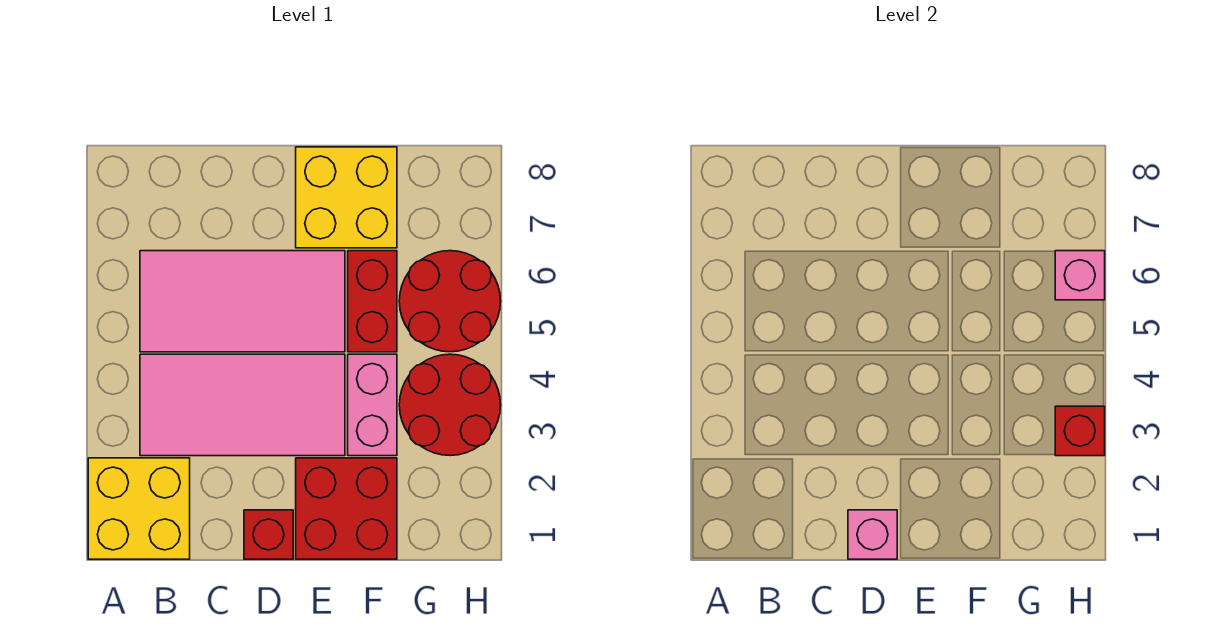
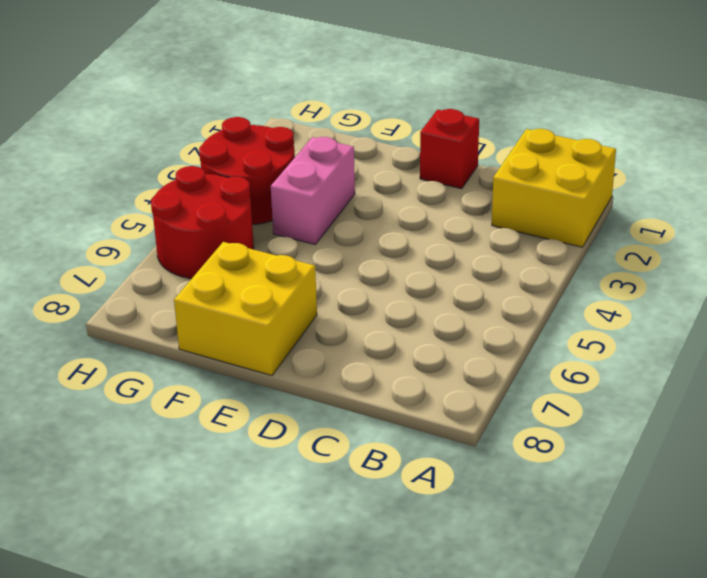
none -> pink tile B3:E4 level 1
none -> pink tile B5:E6 level 1
none -> red brick E1:F2 level 1

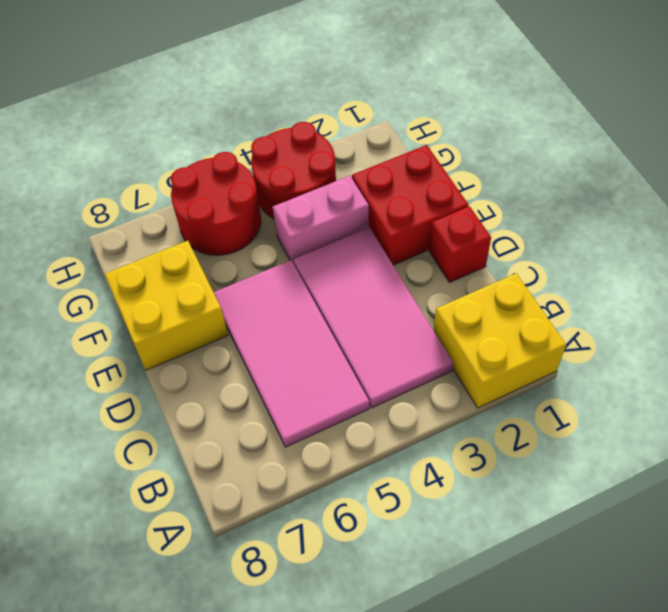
none -> red brick F5:F6 level 1
none -> pink brick D1 level 2
none -> red brick H3 level 2

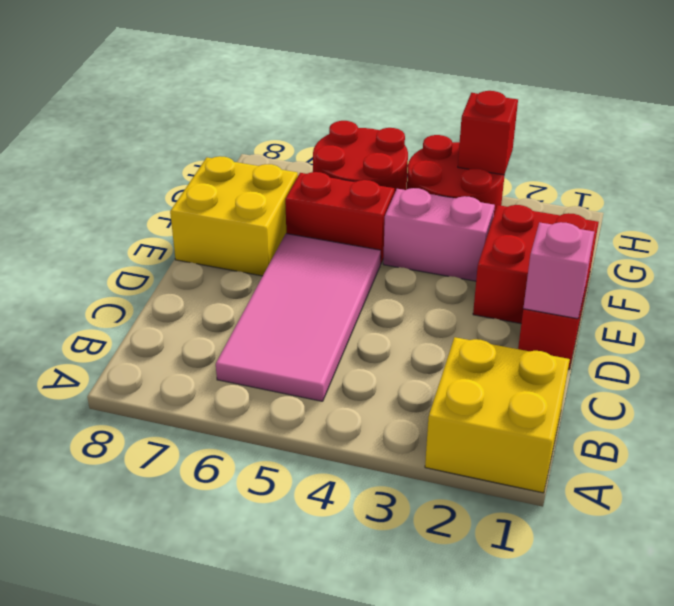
none -> pink tile B3:E4 level 1
none -> pink brick H6 level 2

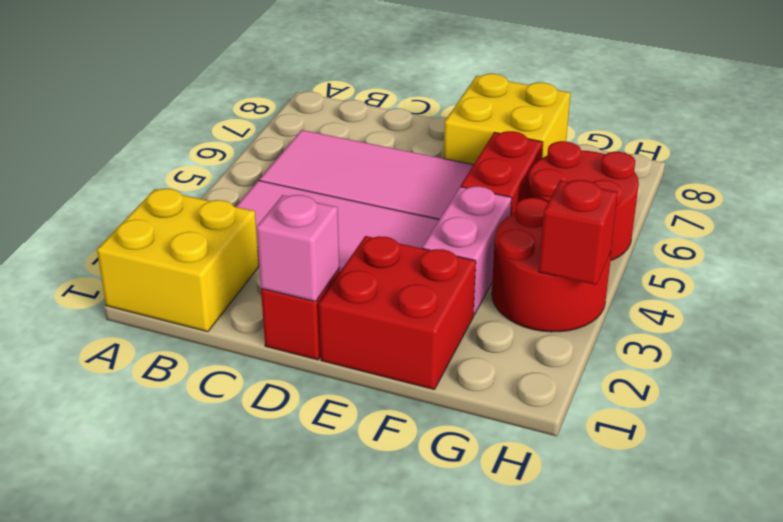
none -> pink brick H6 level 2

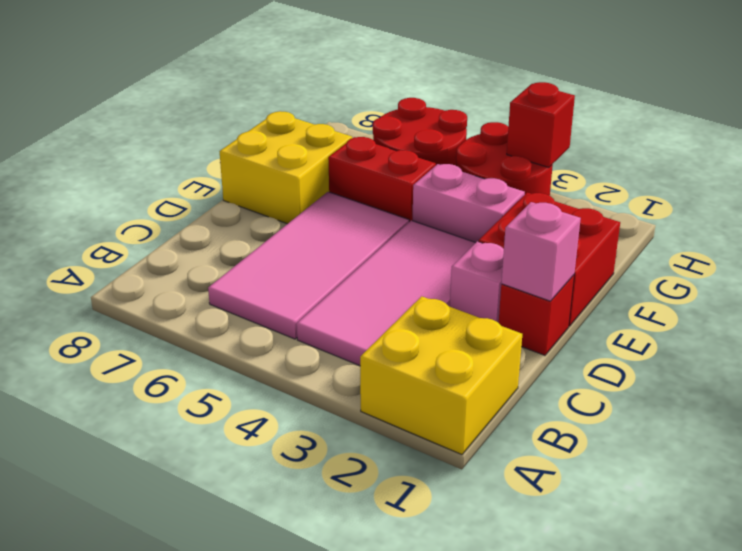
pink brick D2 level 1 -> pink brick H6 level 2

